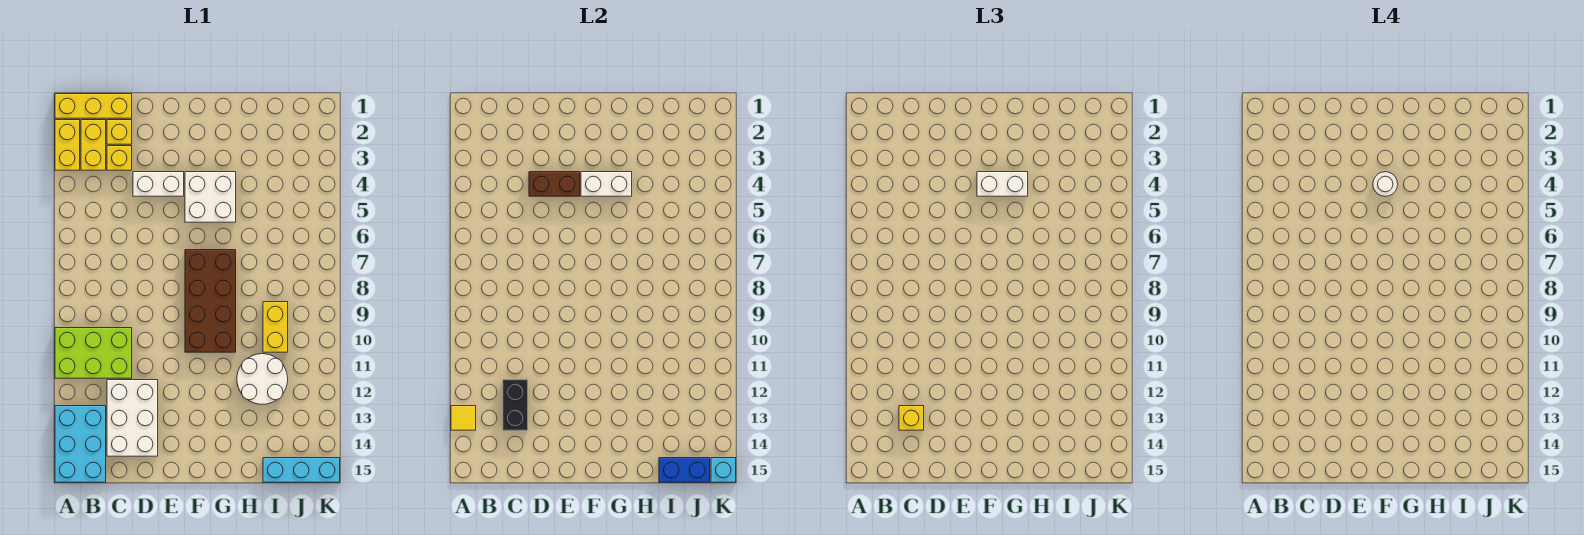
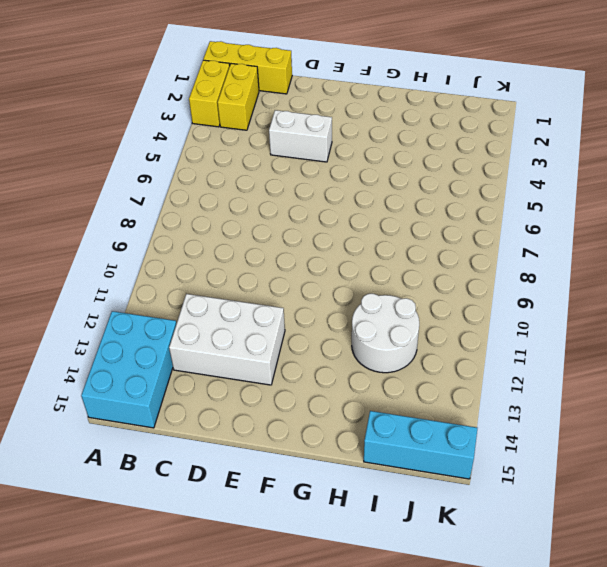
white brick C12:E13 level 1 -> white brick C12:D14 level 1
none -> lime brick A10:C11 level 1
none -> yellow brick C2 level 1
none -> yellow brick C3 level 1

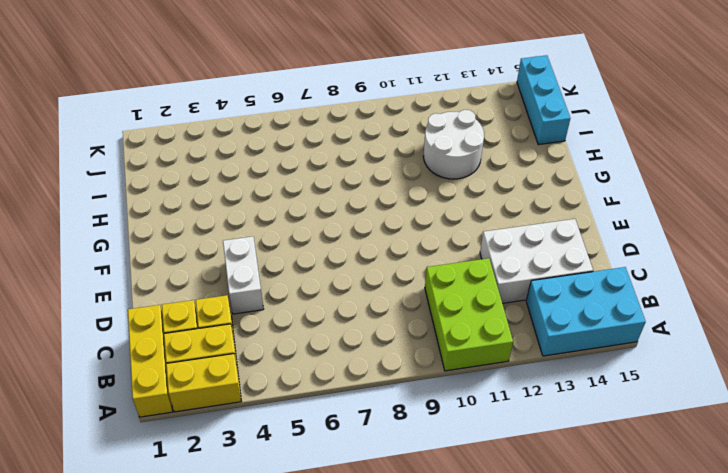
none -> white brick F4:G5 level 1
none -> brown brick F7:G10 level 1
none -> yellow brick I9:I10 level 1

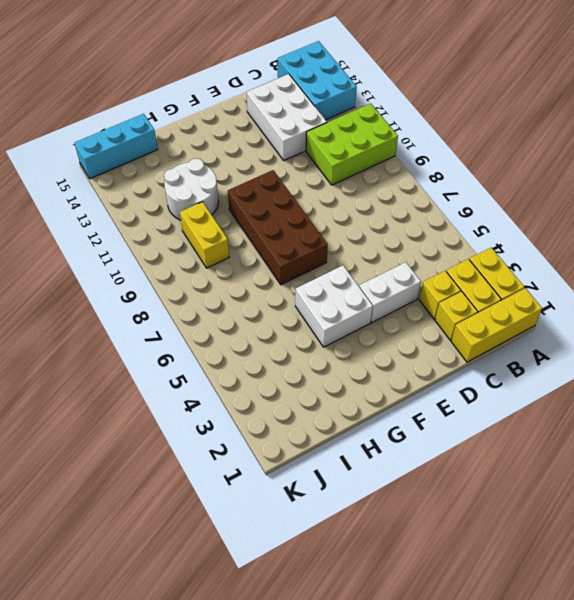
none -> yellow tile A13 level 2
none -> black brick C12:C13 level 2
none -> brown brick D4:E4 level 2

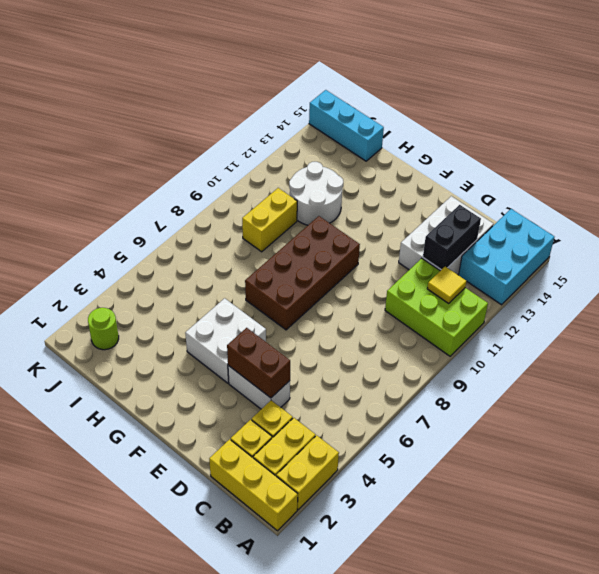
yellow tile B11 level 2 -> yellow tile A13 level 2
lime round brick J2 level 1 -> none
none -> white brick F4:G4 level 2
none -> blue brick I15:J15 level 2
none -> cyan brick K15 level 2

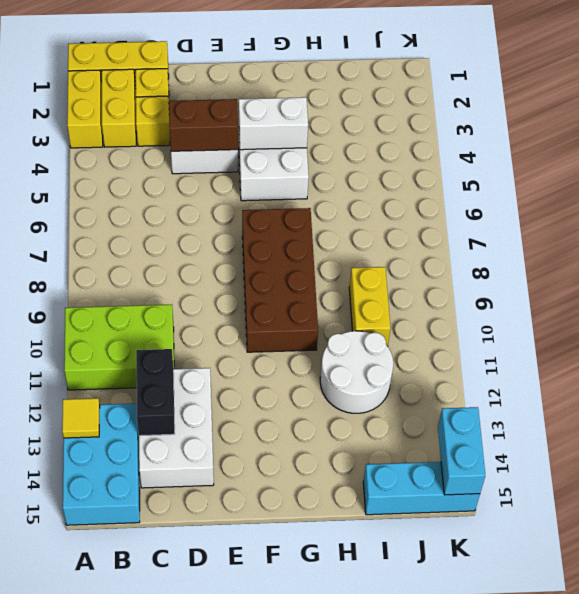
cyan brick K14:K15 level 2 -> cyan brick K15 level 2
none -> blue brick I15:J15 level 2
none -> yellow brick C13 level 3
none -> white brick F4:G4 level 3

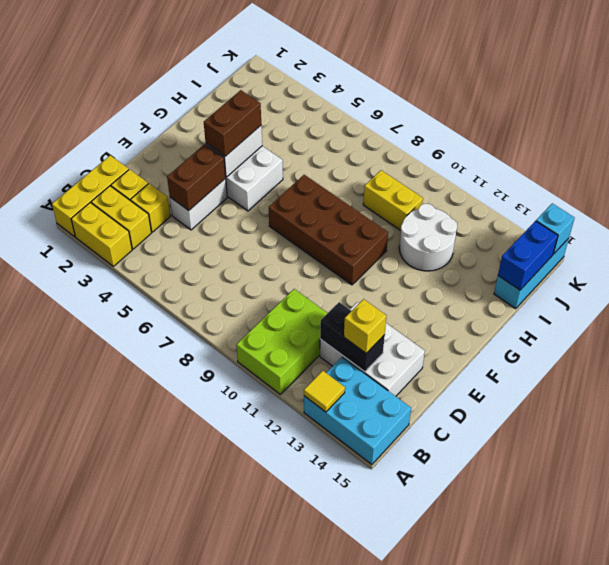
brown brick F4:G4 level 3 -> white brick F4:G4 level 3
none -> white round brick F4 level 4

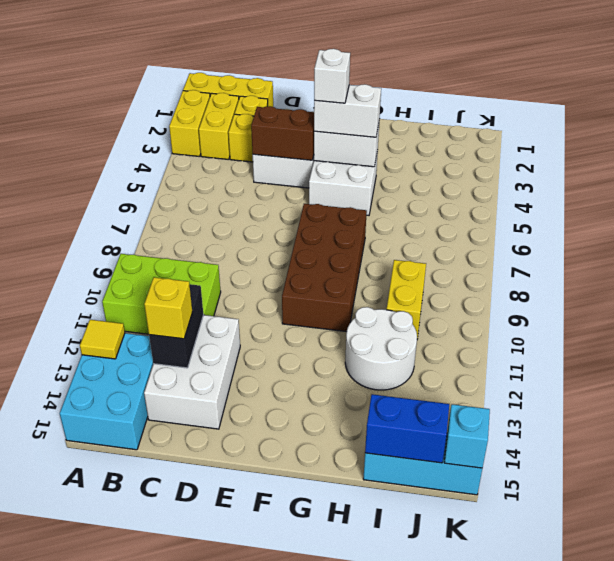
white brick F4 level 4 -> white round brick F4 level 4

